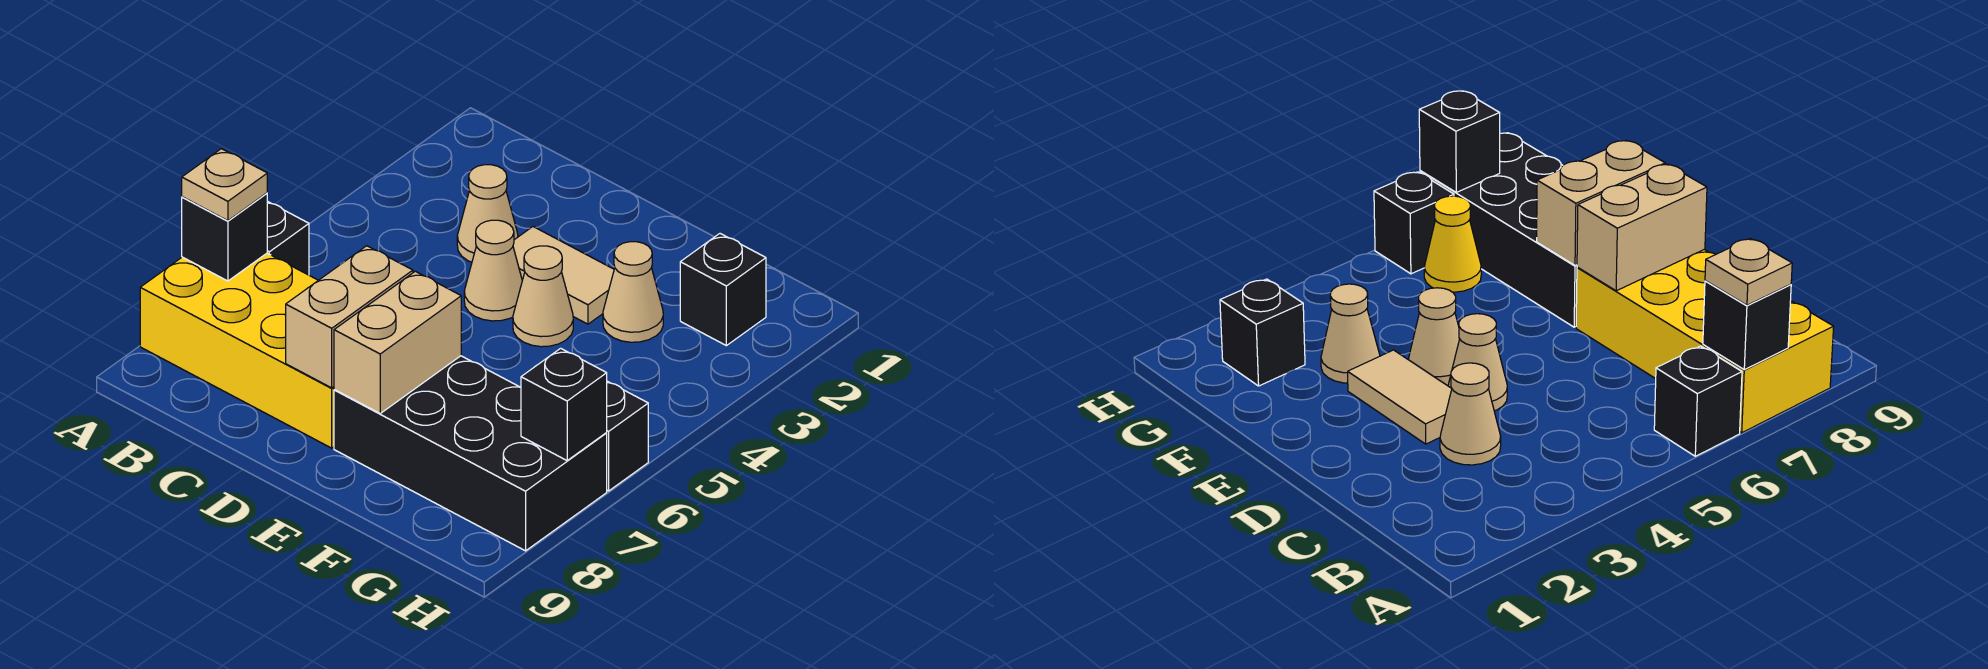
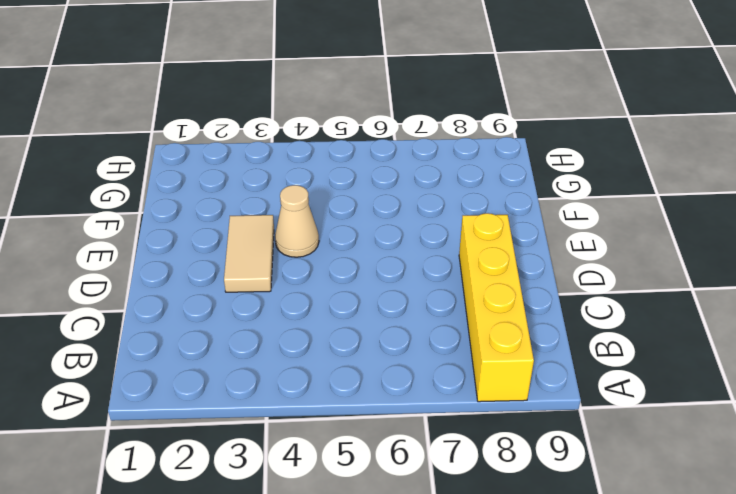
yellow brick A8:D8 level 1 -> yellow brick A7:D8 level 1
none -> black brick A6 level 1
none -> tan cone C3 level 1
none -> tan cone D4 level 1

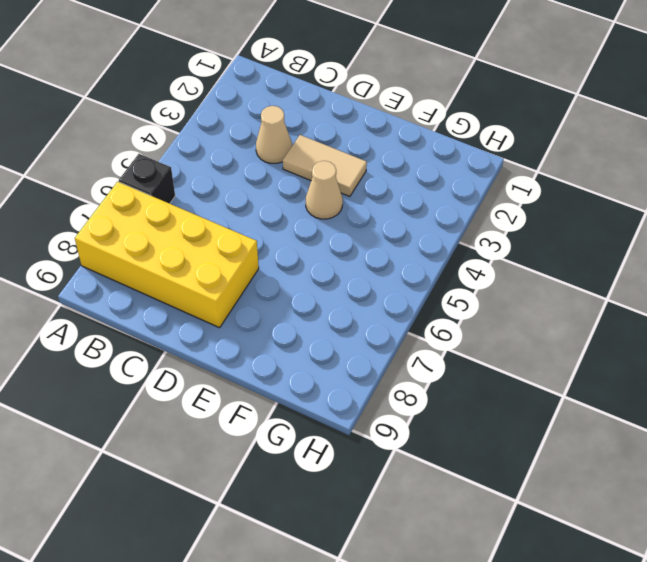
none -> tan cone D4 level 1
none -> black brick E7:H8 level 1
none -> tan cone F3 level 1

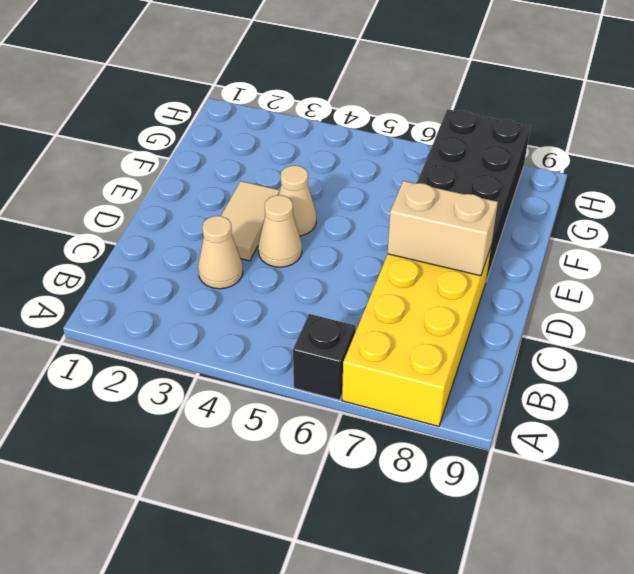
none -> tan cone F3 level 1
none -> black brick G2 level 1
none -> yellow cone G6 level 1

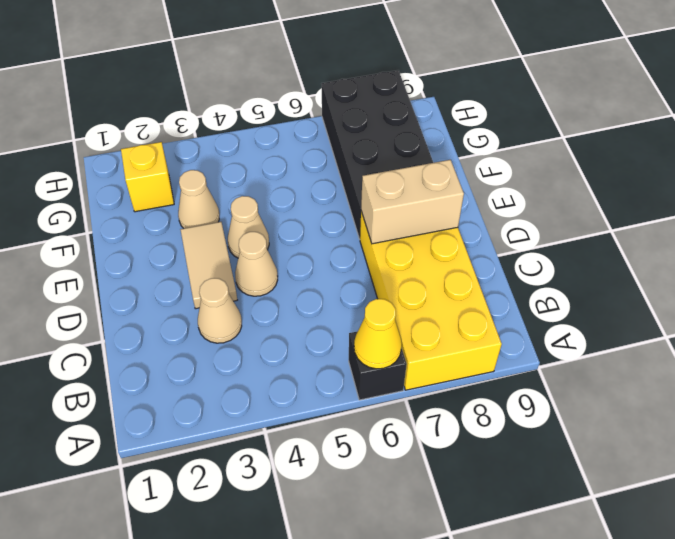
yellow cone A6 level 2 -> yellow cone G6 level 1
yellow brick G2 level 1 -> black brick G2 level 1
none -> black brick H6 level 1
none -> black brick A7 level 2
none -> tan brick E7:E8 level 2

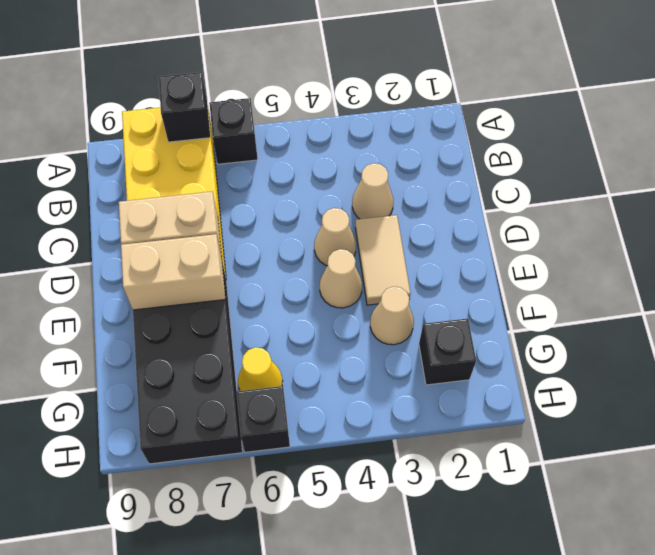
none -> black brick H7 level 2
none -> tan plate A7 level 3

